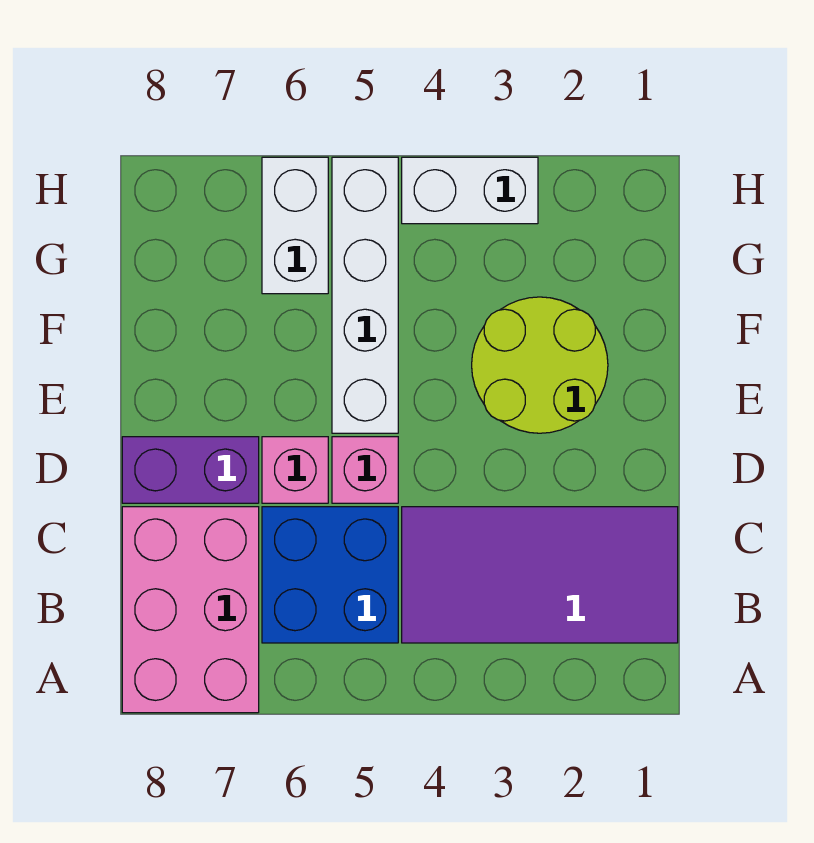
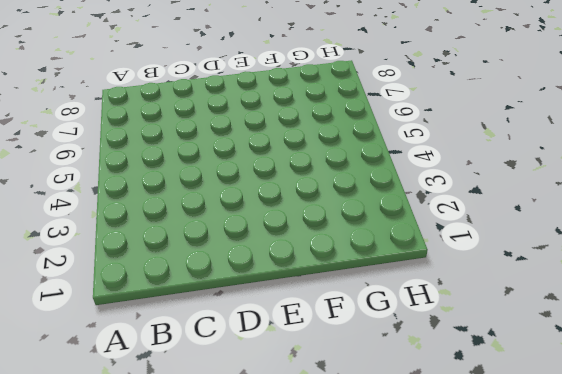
none -> pink brick A7:C8 level 1
none -> purple tile B1:C4 level 1

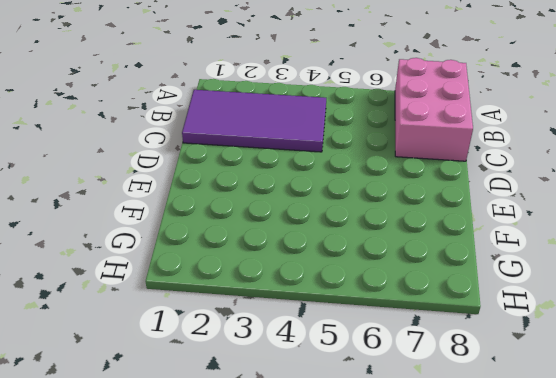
none -> blue brick B5:C6 level 1
none -> pink brick D5 level 1

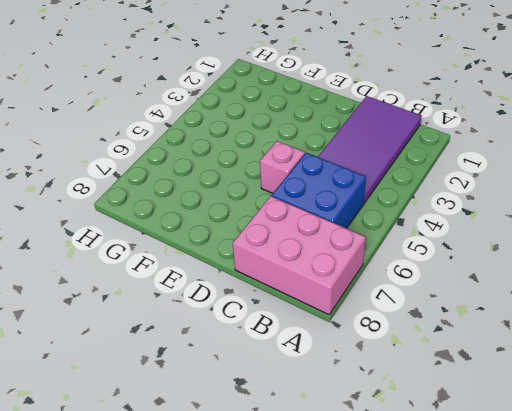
none -> pink brick D6 level 1
none -> purple brick D7:D8 level 1

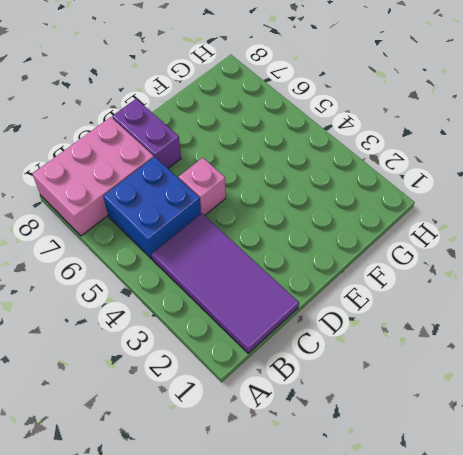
none -> pink brick D6 level 1
none -> lime round brick E2:F3 level 1

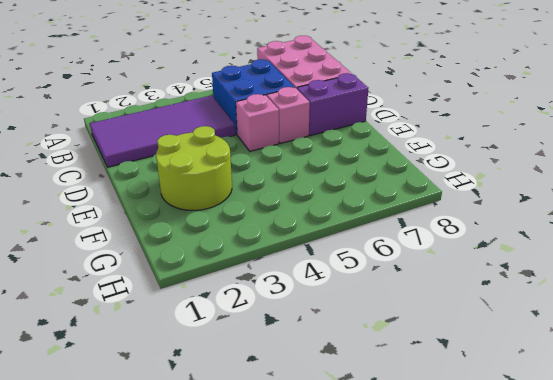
none -> white brick E5:H5 level 1
none -> white brick G6:H6 level 1

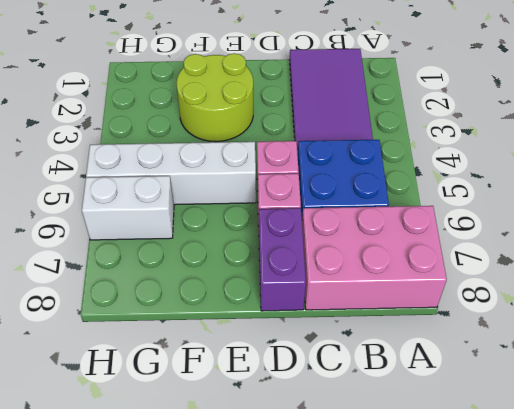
none -> white brick H3:H4 level 1

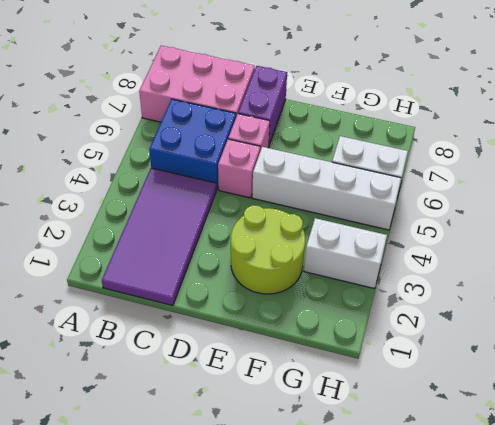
white brick G3:H3 level 1 -> white brick H3:H4 level 1

